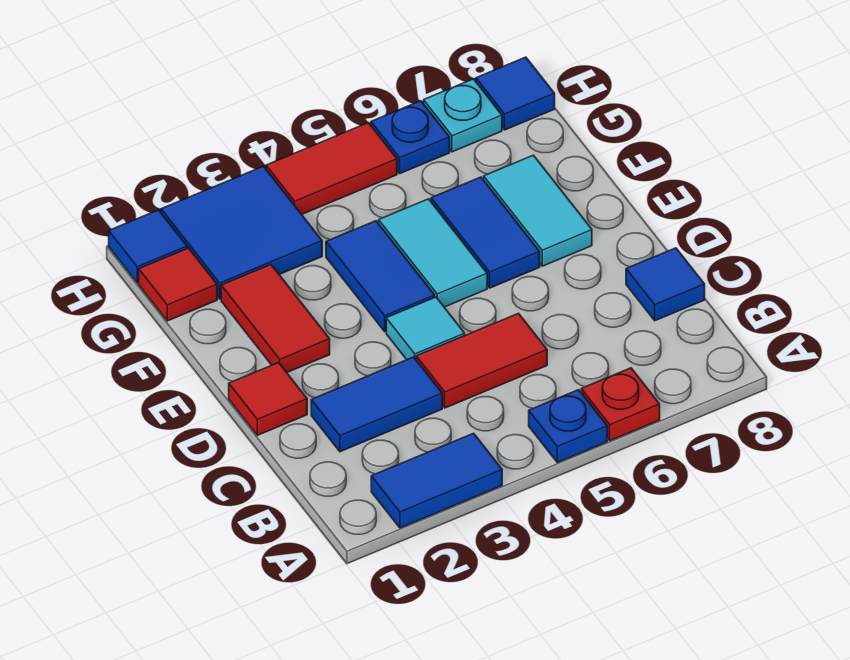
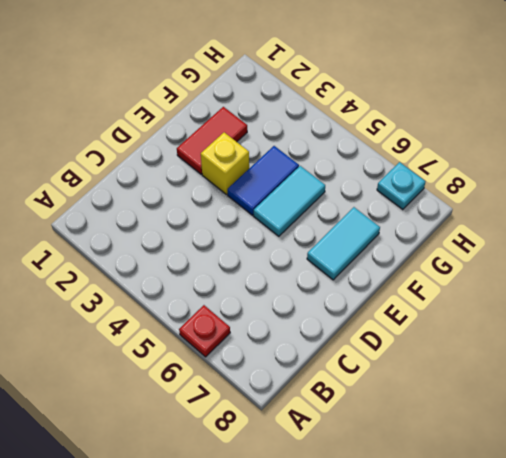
yellow brick E3 level 1 -> none
none -> blue tile A2:A3 level 1
none -> blue plate A5 level 1
none -> blue tile C2:C3 level 1

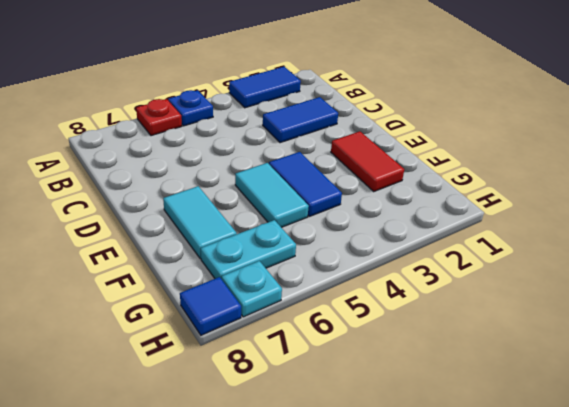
cyan plate G6:G7 level 1 -> none
none -> red tile C4:C5 level 1
none -> blue tile C8 level 1
none -> red tile D1 level 1

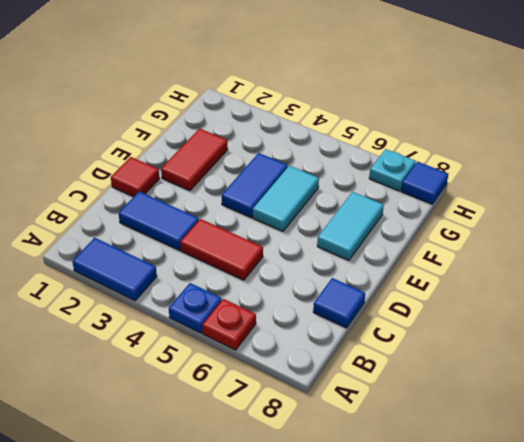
none -> cyan tile D4 level 1
none -> blue tile E6:F6 level 1
none -> red tile G1 level 1

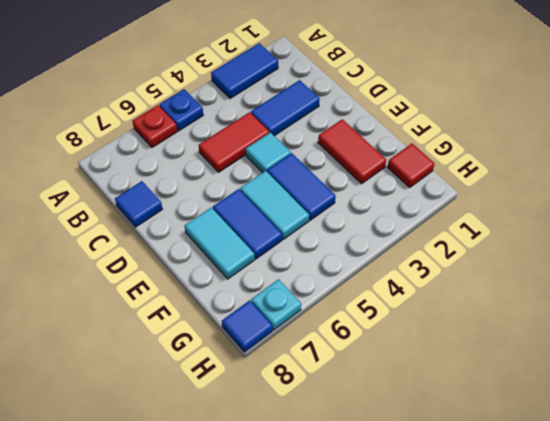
none -> red tile D1 level 1
none -> blue tile G2:H3 level 1
none -> blue tile H1 level 1

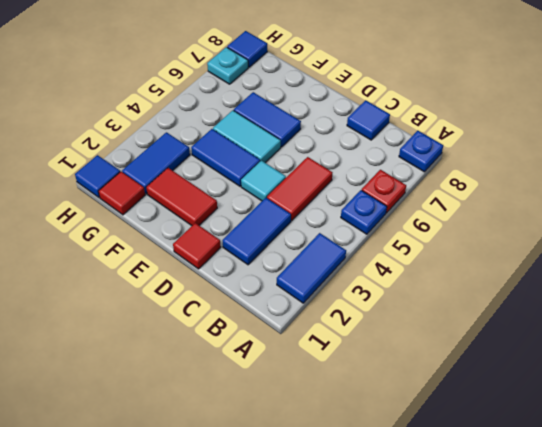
blue plate A8 level 1 -> blue plate H6 level 1
blue tile G2:G3 level 1 -> blue tile G2:H3 level 1
none -> cyan tile E7:F7 level 1
none -> red tile H4:H5 level 1

